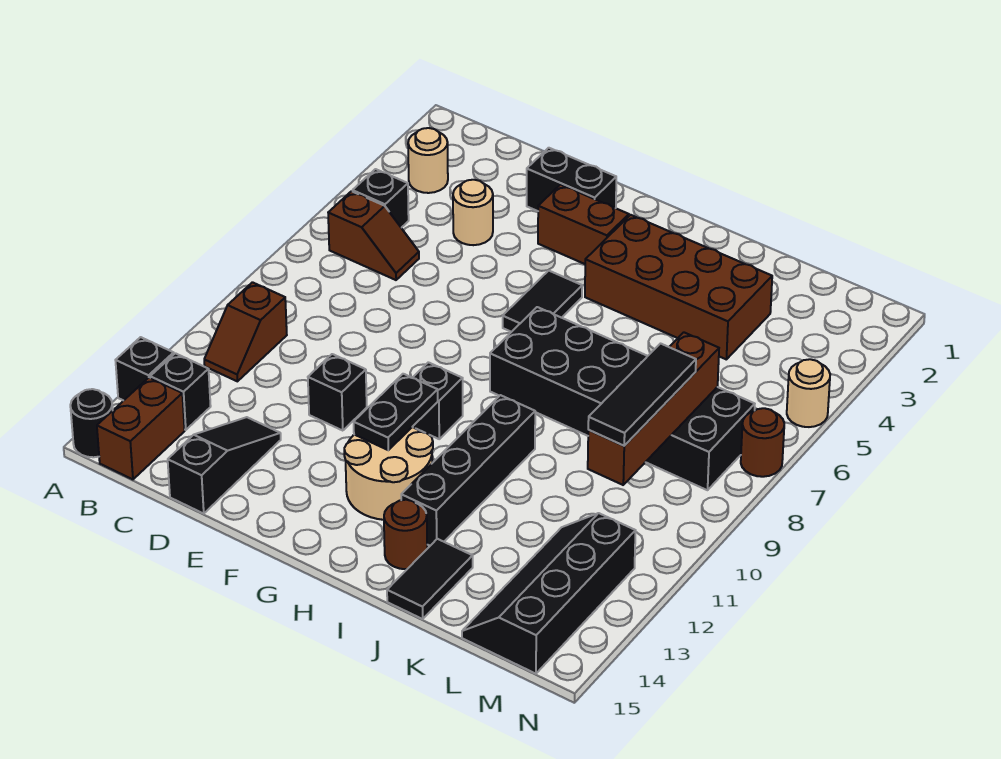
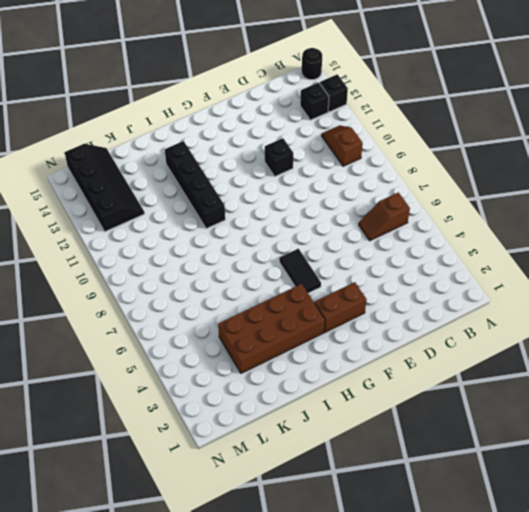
none -> tan round brick B3 level 1
none -> black brick B5 level 1
none -> brown brick B14:B15 level 1

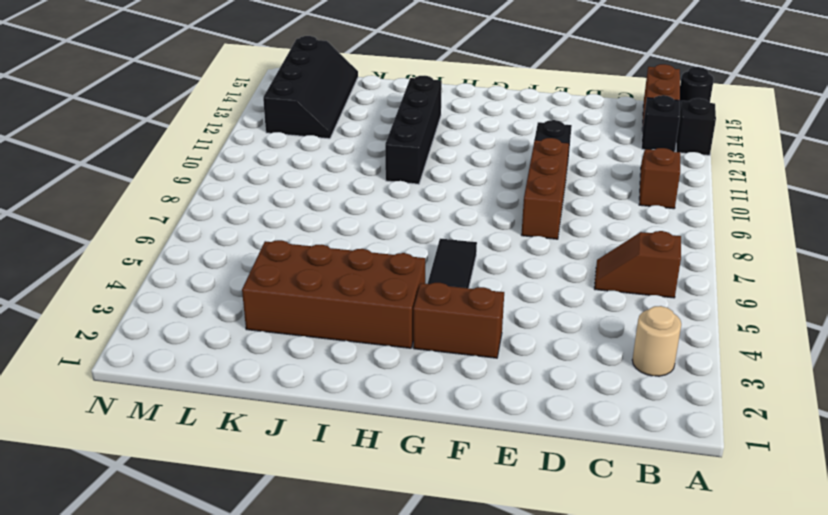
brown brick E8:E10 level 1 -> none
none -> black brick B5 level 1
none -> tan round brick D4 level 1
none -> black slope D13:D15 level 1 top 15

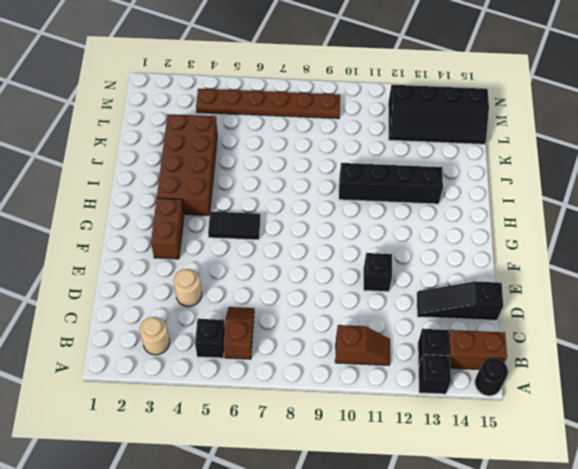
brown plate M4:M9 level 1 -> black brick H7:M8 level 1
none -> black brick E2:F2 level 1
none -> black brick G10 level 1
none -> tan round brick G12:H13 level 1

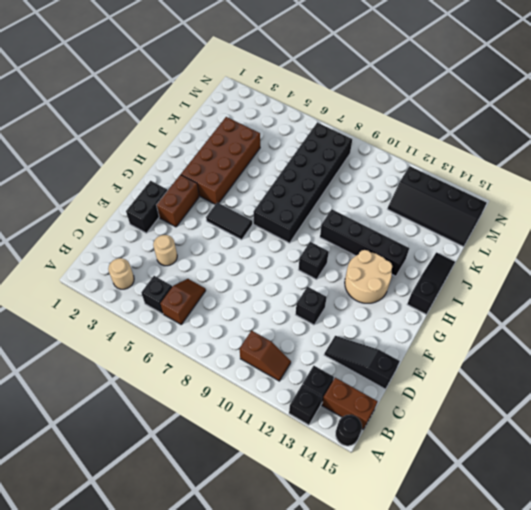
black slope H15:J15 level 1 top H -> black tile J14:J15 level 1
none -> brown round brick I14 level 1
none -> tan round brick N5 level 1
none -> brown round brick N7 level 1

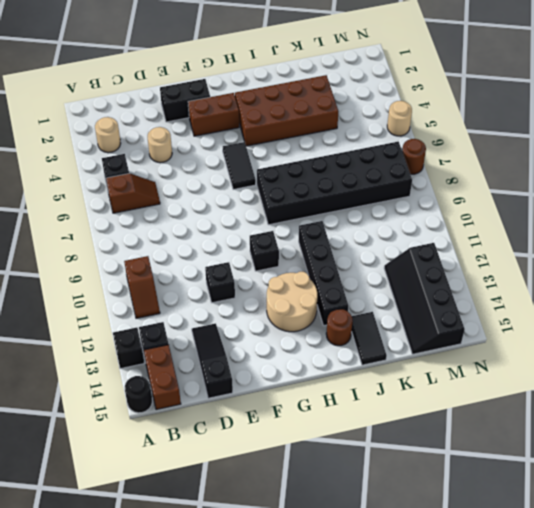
none -> black plate G11:G12 level 2
none -> brown brick L7:L10 level 2
none -> black tile L8:L10 level 3

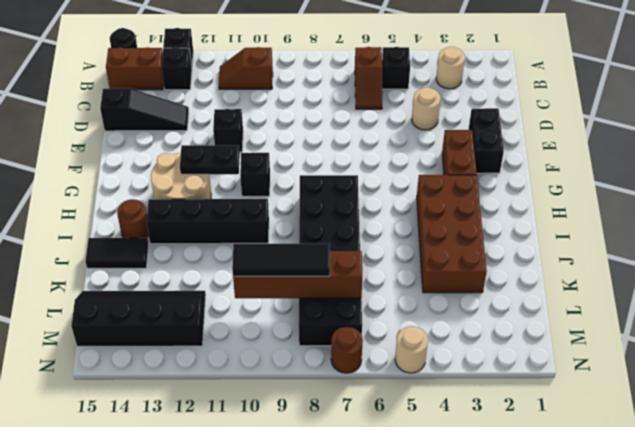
none -> black tile G5:G6 level 1

